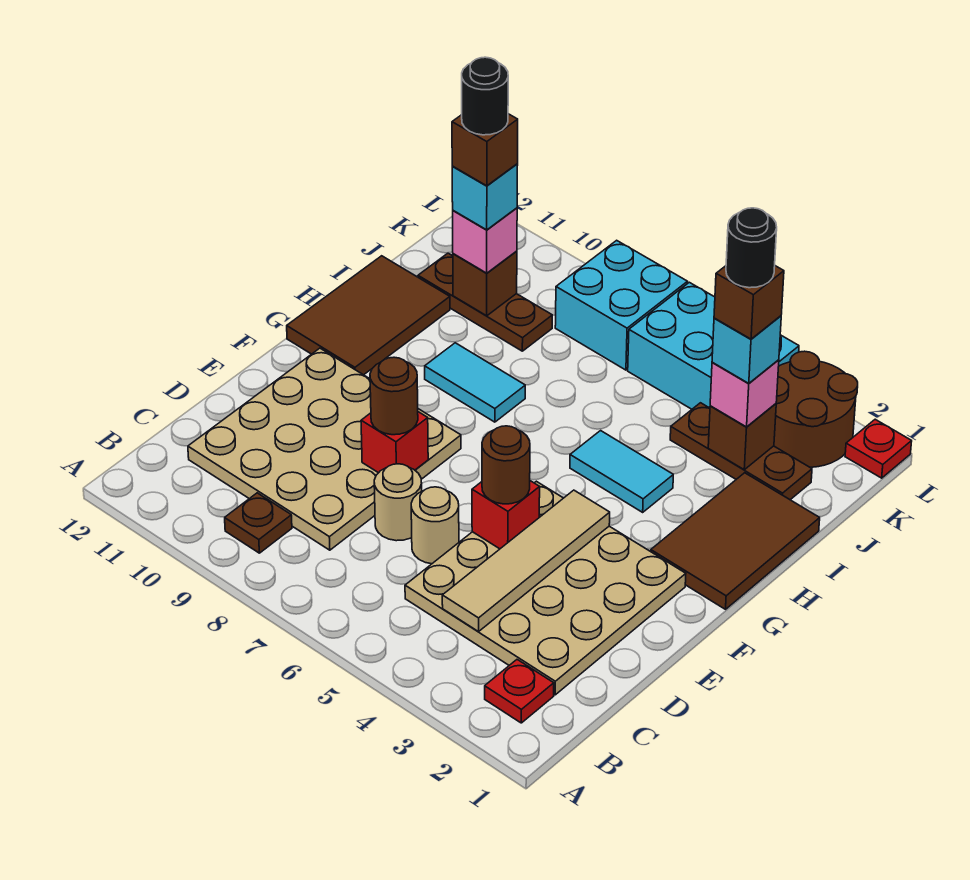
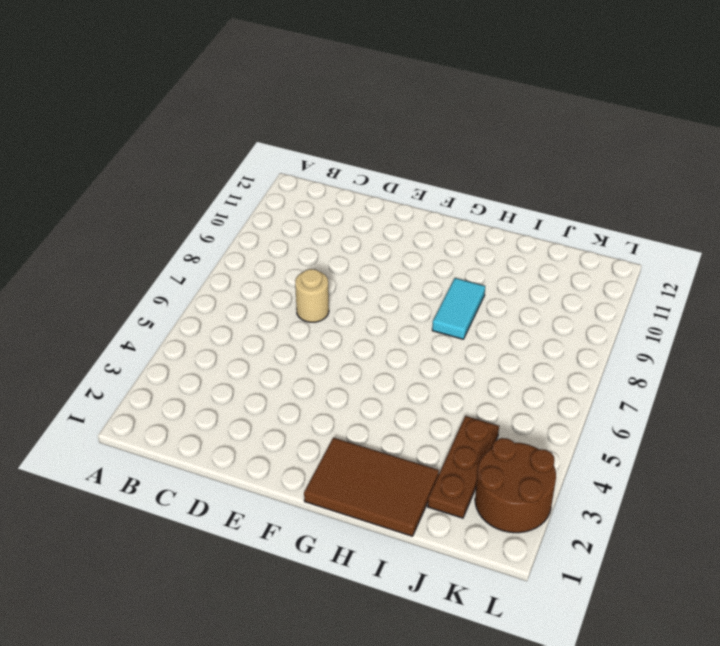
none -> red plate B2 level 1
none -> brown plate B9 level 1
none -> tan plate C2:F5 level 1
none -> tan plate C8:F11 level 1

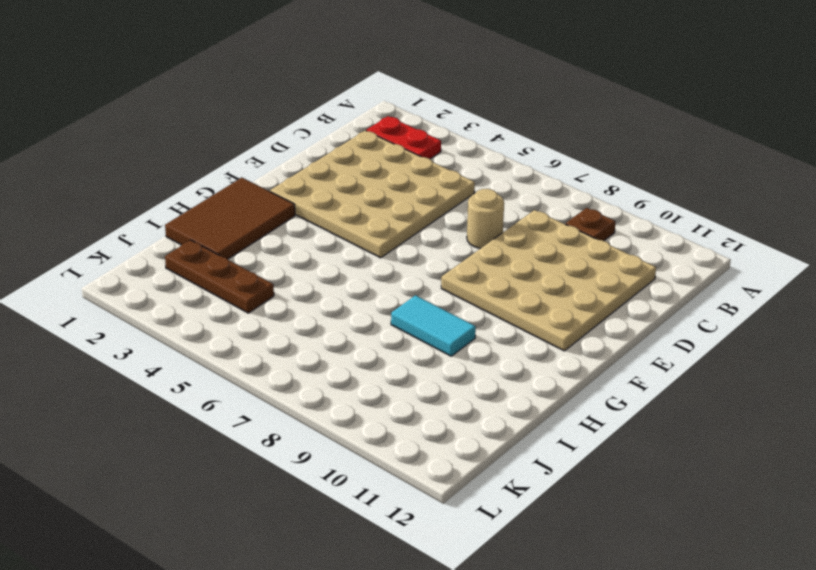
red plate B2:B3 level 1 -> red plate B2 level 1
none -> tan round brick D6 level 1
none -> brown tile G11:I12 level 1
none -> cyan tile H4:H5 level 1
none -> brown plate J9:J11 level 1

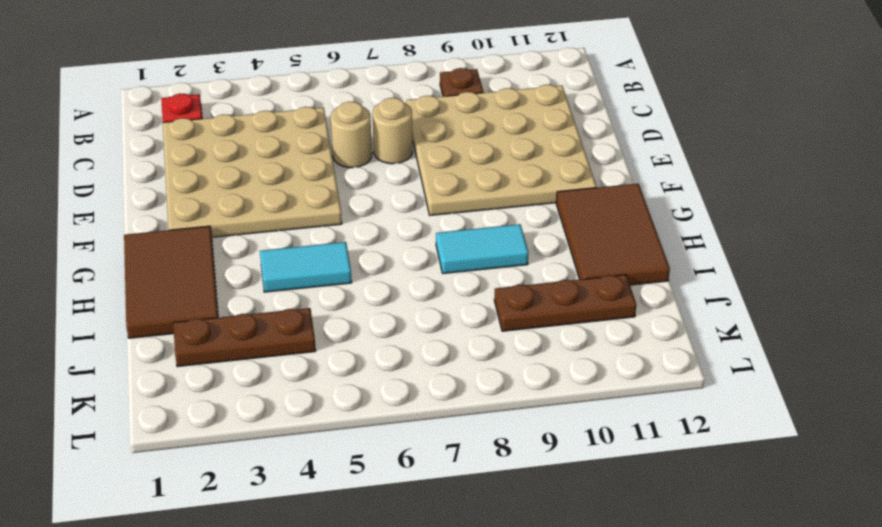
none -> brown round brick K2:L3 level 1
none -> cyan brick K4:L6 level 1
none -> cyan brick K7:L8 level 1
none -> red plate L1 level 1

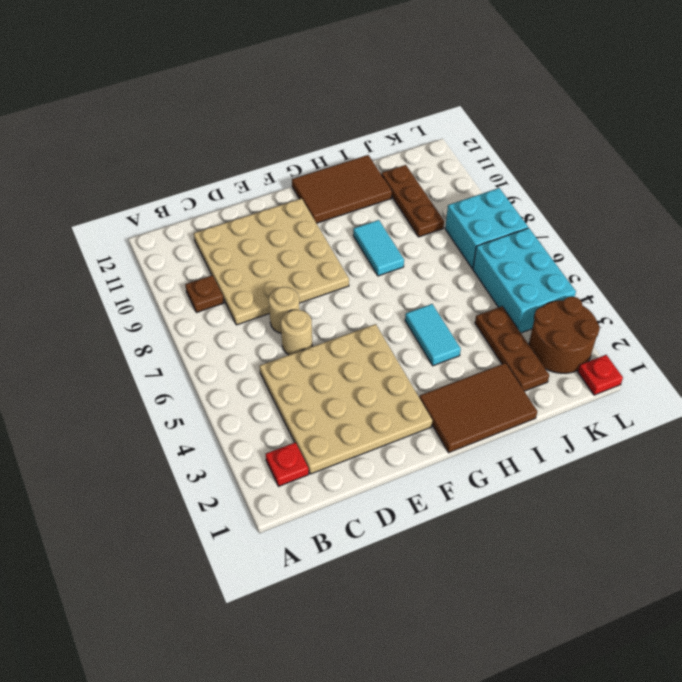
none -> tan tile C4:F4 level 2
none -> red brick E5 level 2
none -> red brick E8 level 2
none -> brown brick J3 level 2

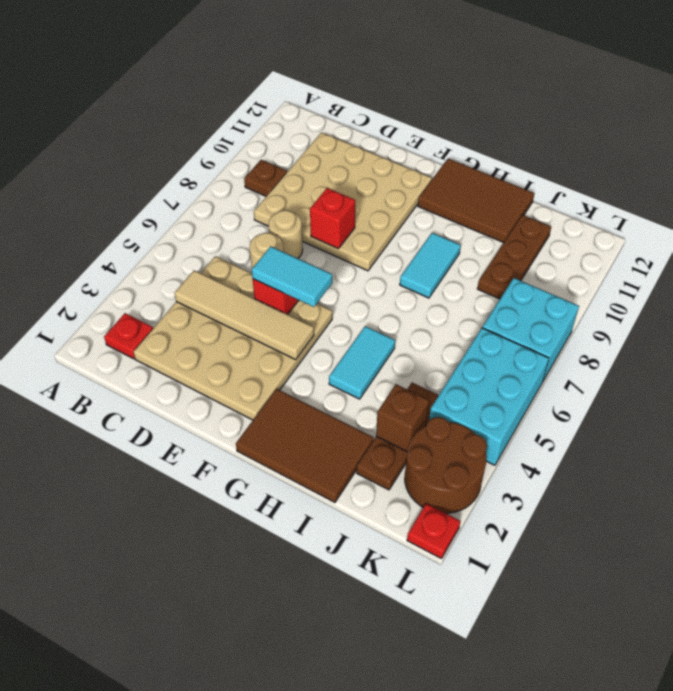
cyan tile E5:F5 level 3 -> brown round brick E5 level 3
none -> brown brick J10 level 2
none -> brown round brick E8 level 3
none -> pink brick J3 level 3
none -> pink brick J10 level 3

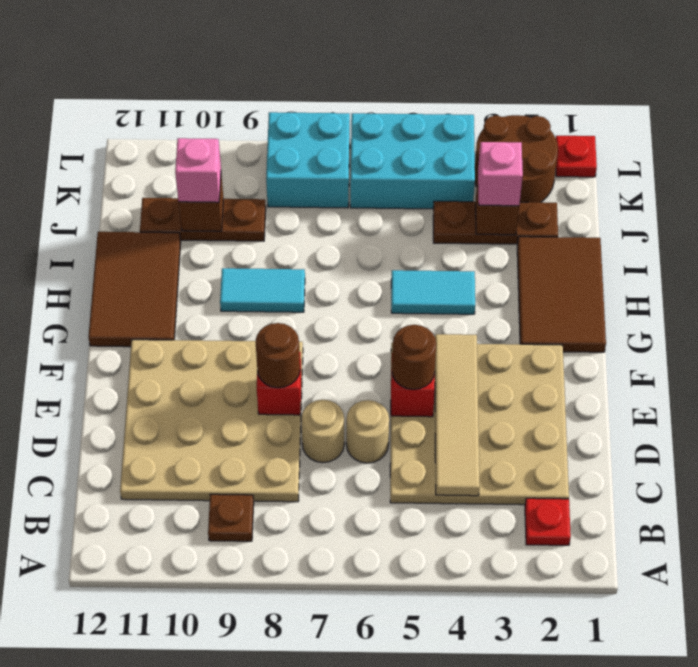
none -> cyan brick J3 level 4
none -> cyan brick J10 level 4
none -> brown brick J3 level 5
none -> brown brick J10 level 5

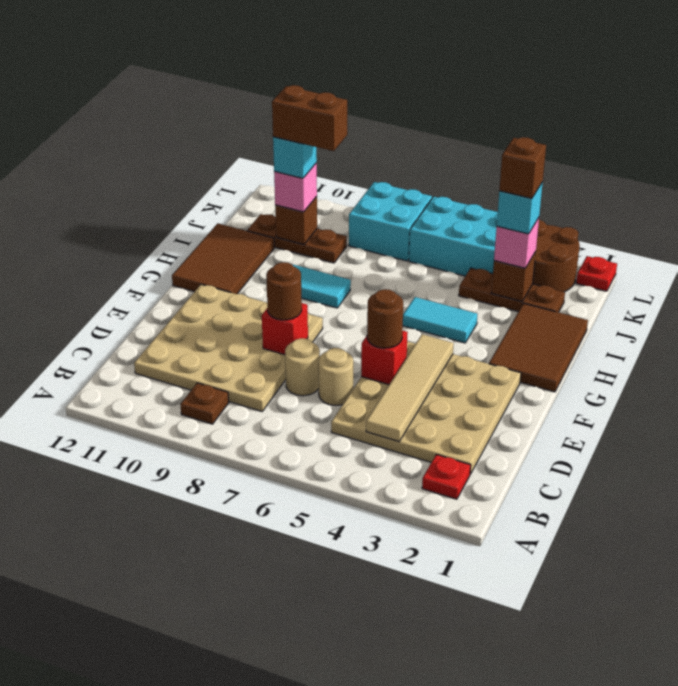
brown brick J9:J10 level 5 -> brown brick J10 level 5
none -> black round brick J3 level 6
none -> black round brick J10 level 6

